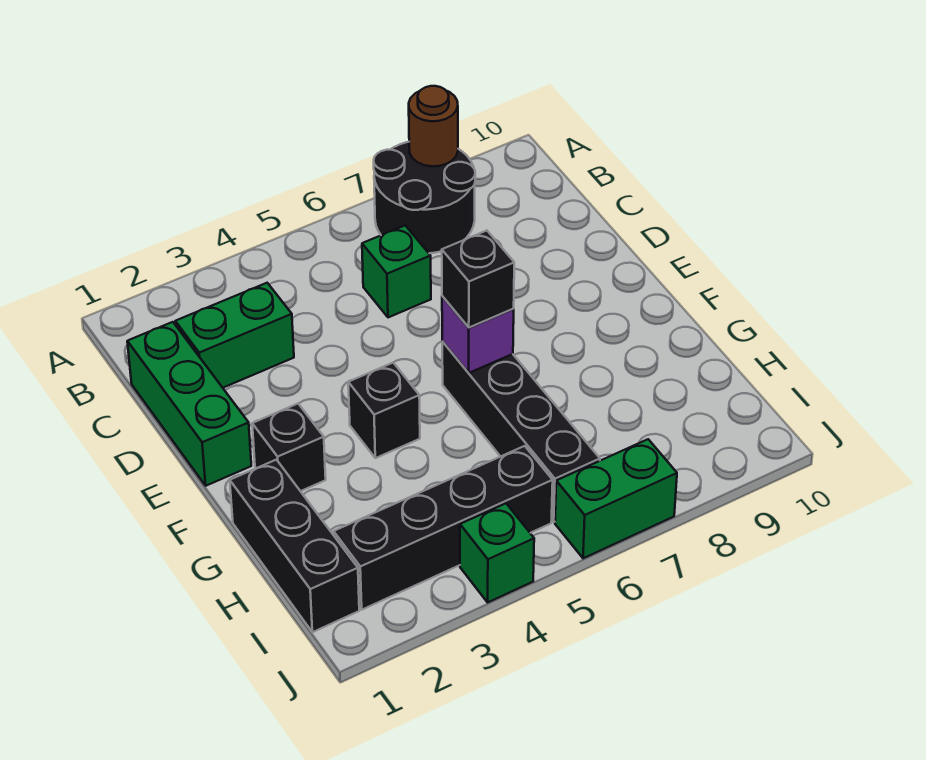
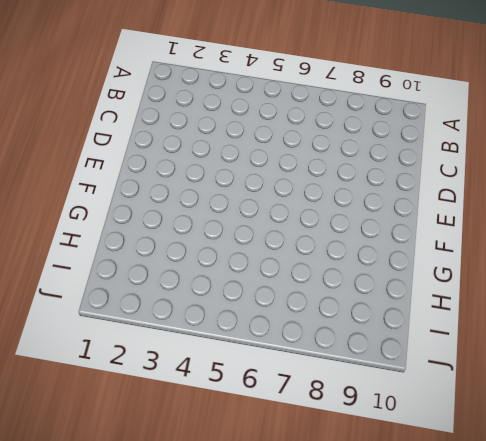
none -> black round brick A7:B8 level 1
none -> green brick C1:E1 level 1
none -> green brick C2:C3 level 1

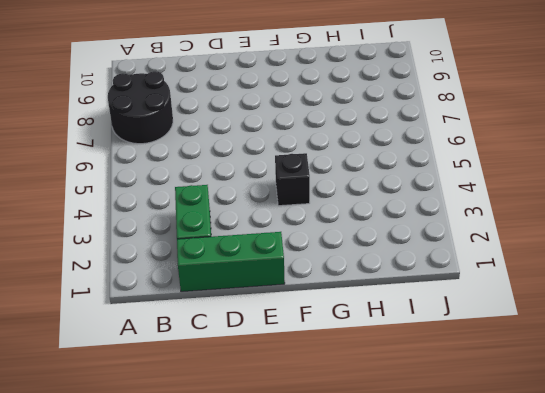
none -> green brick C6 level 1
none -> black brick F2 level 1
none -> black brick F6:I6 level 1

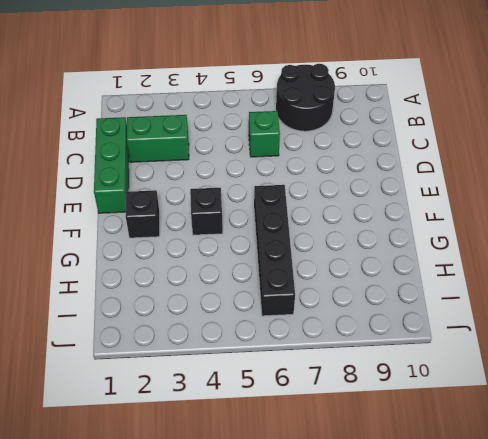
none -> black brick G1:I1 level 1
none -> black brick I2:I5 level 1
none -> green brick J4 level 1

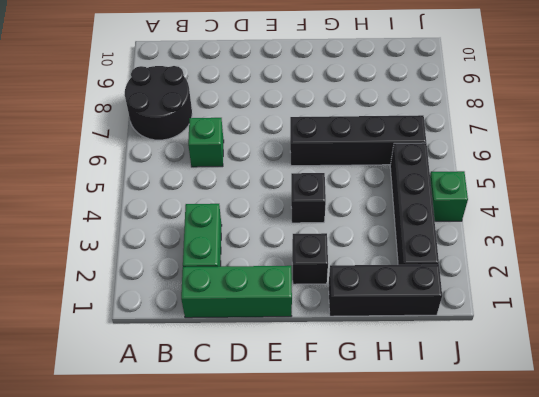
none -> green brick J6:J7 level 1
none -> brown round brick A8 level 2
none -> purple brick F6 level 2

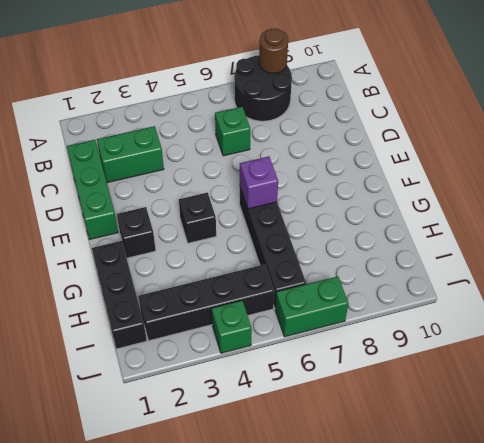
none -> black brick F6 level 3

